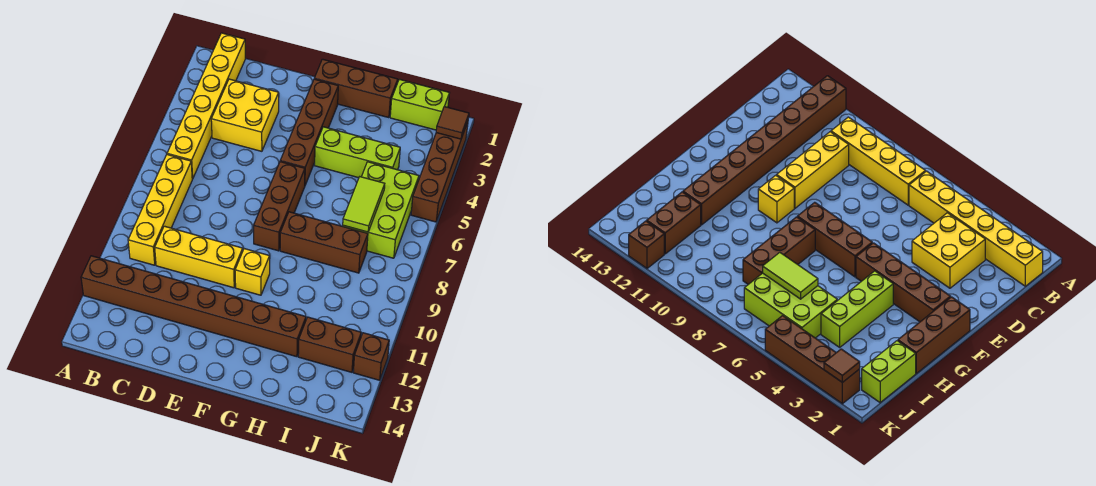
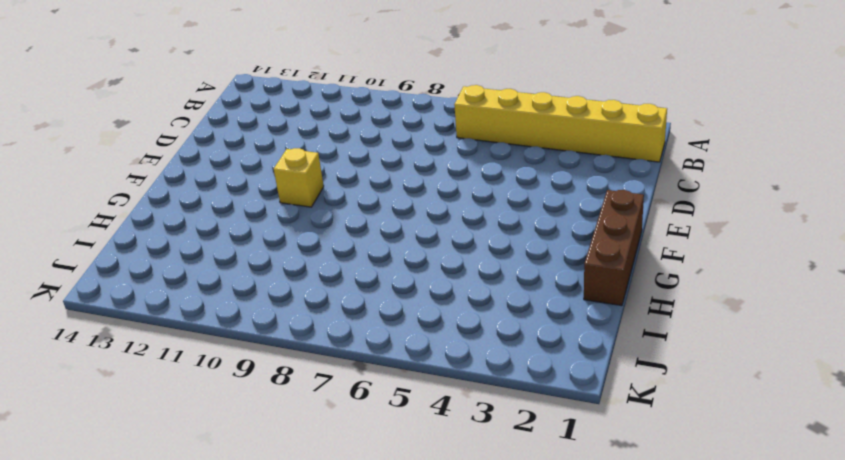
none -> brown brick A12:H12 level 1
none -> yellow brick B7:B10 level 1
none -> yellow brick C3:D4 level 1

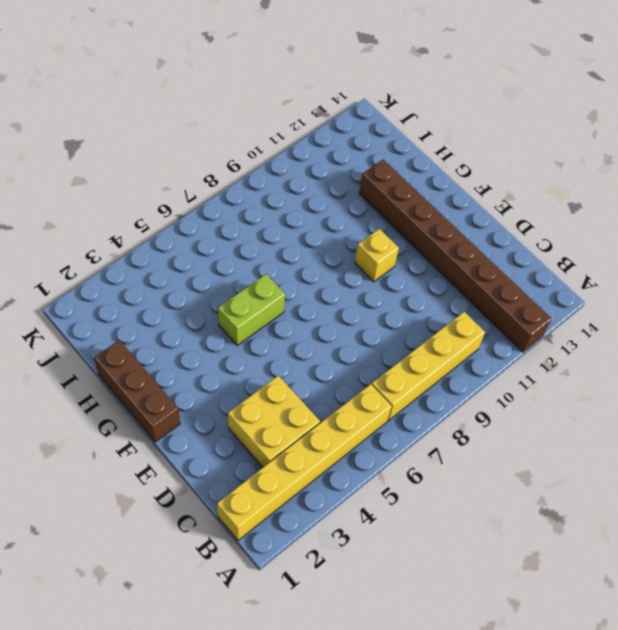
lime brick G5:G6 level 1 -> lime brick I1:J1 level 1
none -> yellow brick C10:E10 level 1
none -> brown brick F2:F5 level 1
none -> brown brick F6:F8 level 1

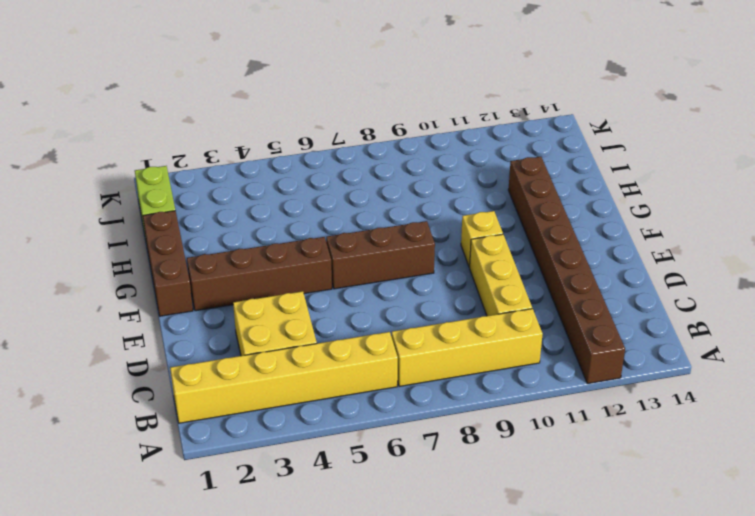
none -> lime brick G4:I4 level 1
none -> brown brick G8:I8 level 1
none -> lime brick I5:J7 level 1

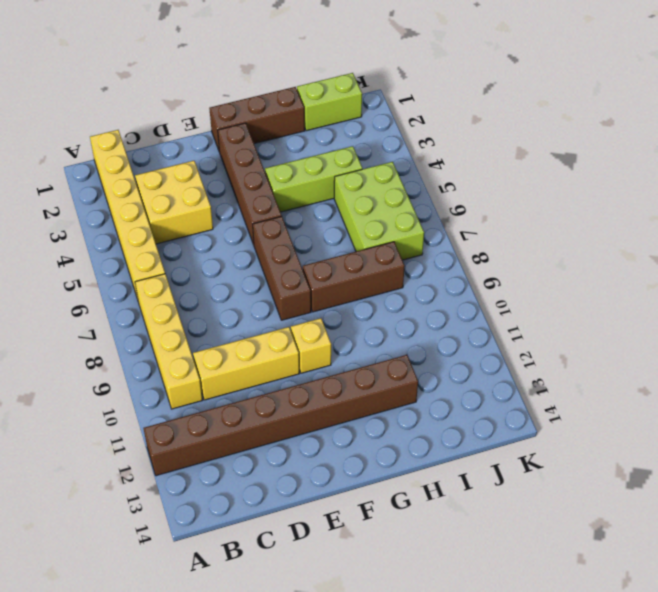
none -> brown brick I12:J12 level 1
none -> brown brick K2:K5 level 1
none -> brown brick K12 level 1

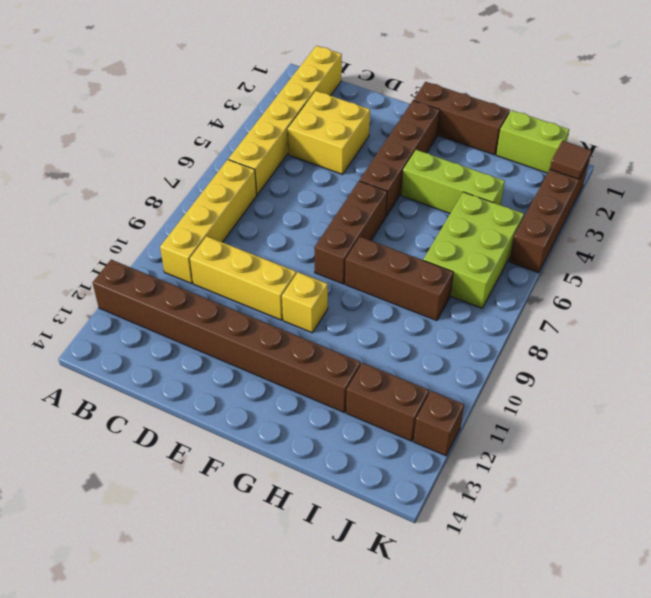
none -> lime tile I6:I7 level 2

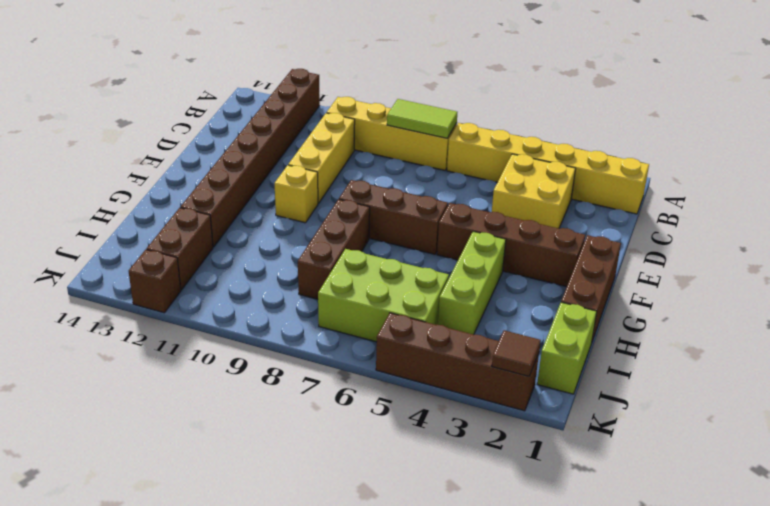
lime tile B7:B8 level 2 -> lime tile I6:I7 level 2

